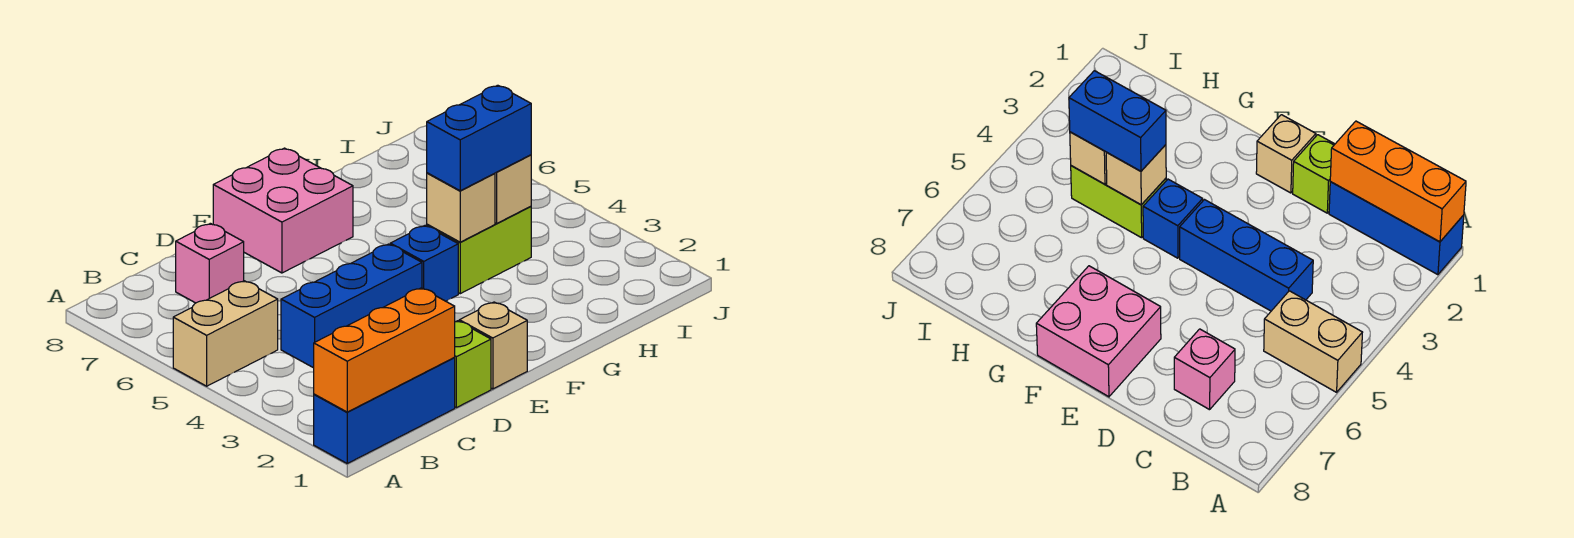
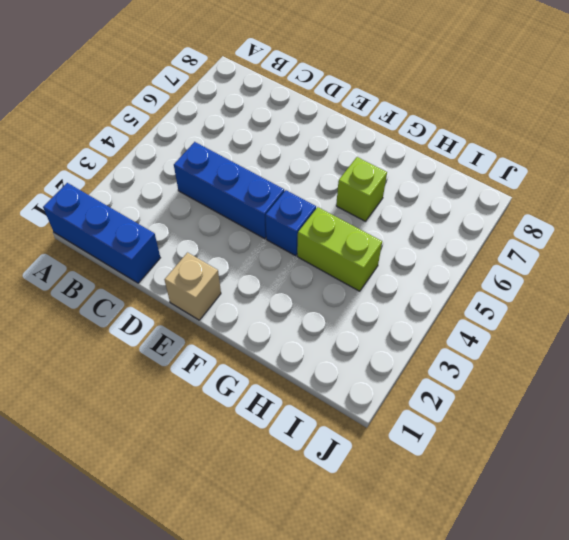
lime brick G6 level 1 -> lime brick D1 level 1
none -> tan brick A5:B5 level 1
none -> pink brick C7 level 1
none -> pink brick E7:F8 level 1

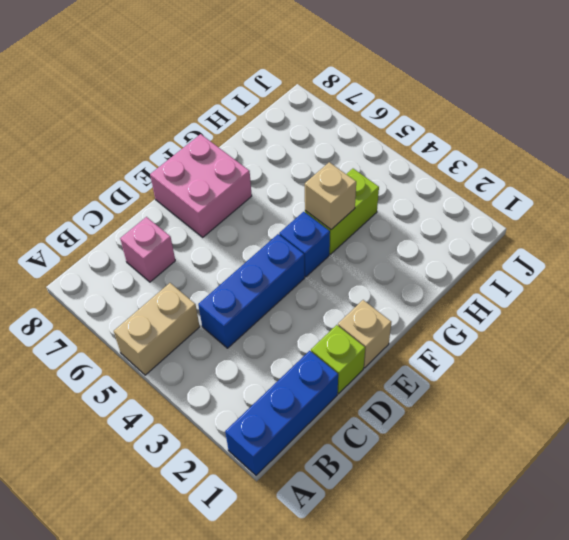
none -> orange brick A1:C1 level 2
none -> tan brick H4 level 2
none -> blue brick G4:H4 level 3

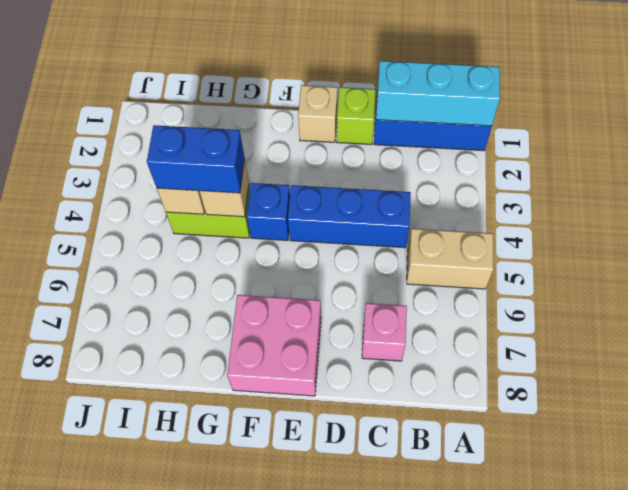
cyan brick A1:C1 level 2 -> orange brick A1:C1 level 2

